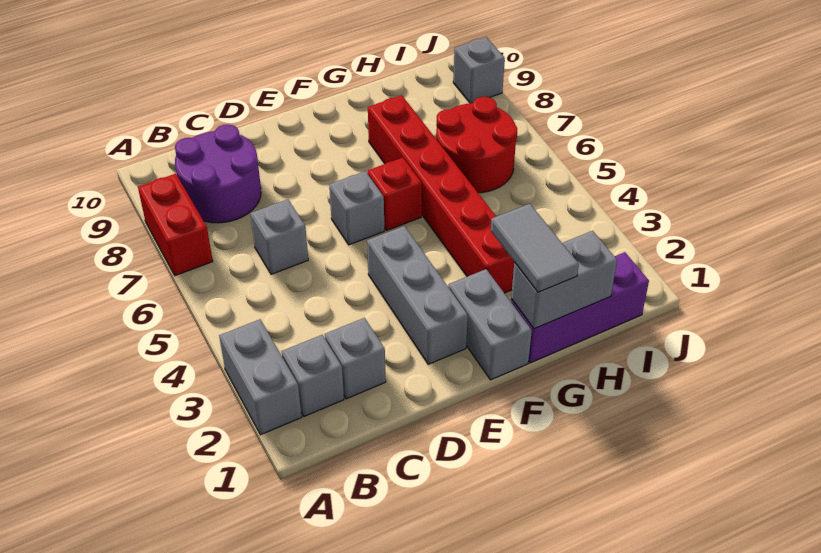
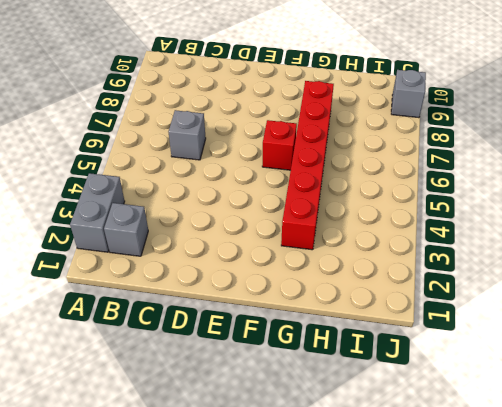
none -> red brick A7:A8 level 1
none -> purple round brick B8:C9 level 1
none -> grey brick C2 level 1

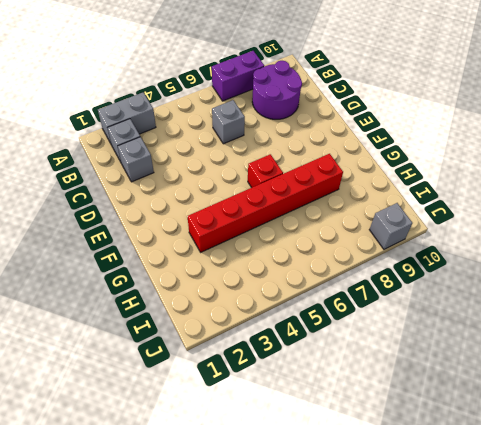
purple brick A7:A8 level 1 -> red brick A7:A8 level 1
none -> grey brick E2:E4 level 1
none -> grey brick E6 level 1
none -> grey brick F1:F2 level 1

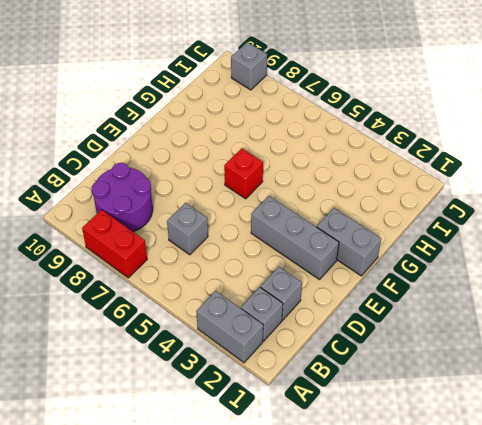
none -> grey brick E6 level 1
none -> purple brick G1:I1 level 1
none -> red brick G3:G8 level 1

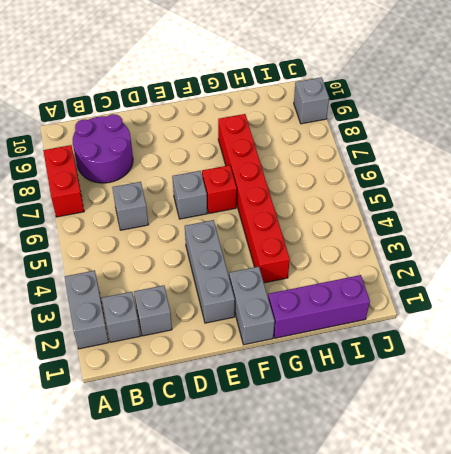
none -> red round brick H6:I7 level 1
none -> grey brick G1:H1 level 2
none -> grey tile G1:G2 level 3

